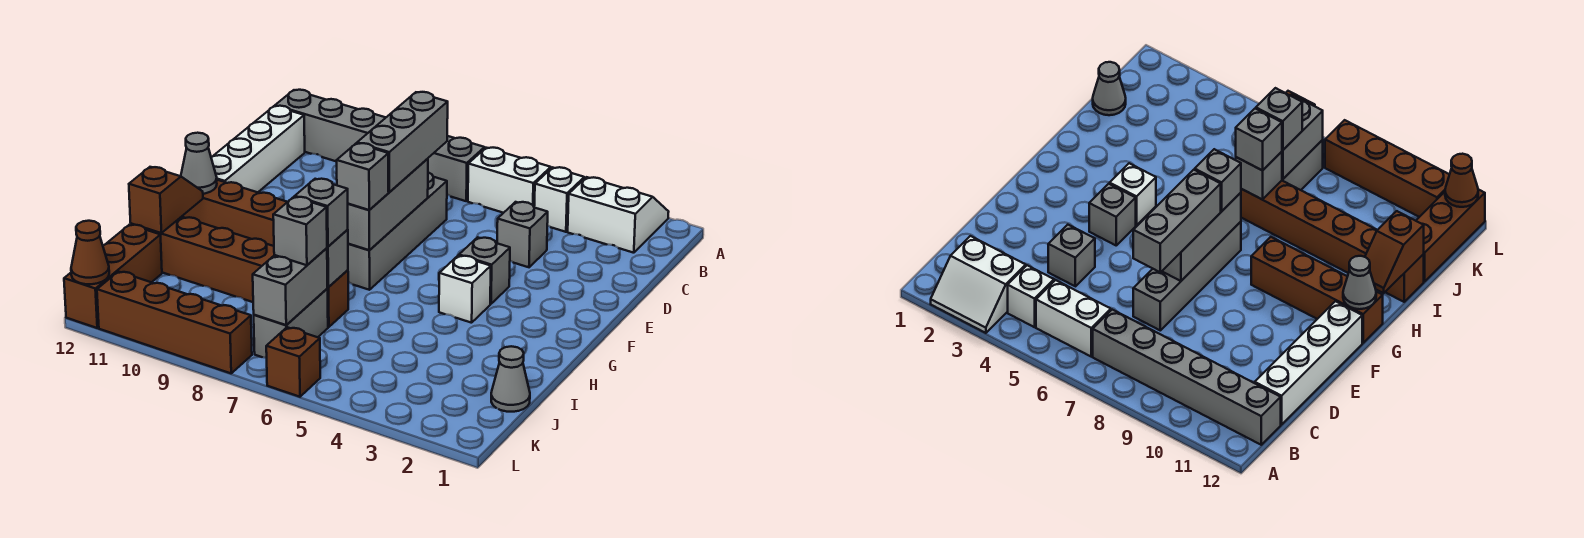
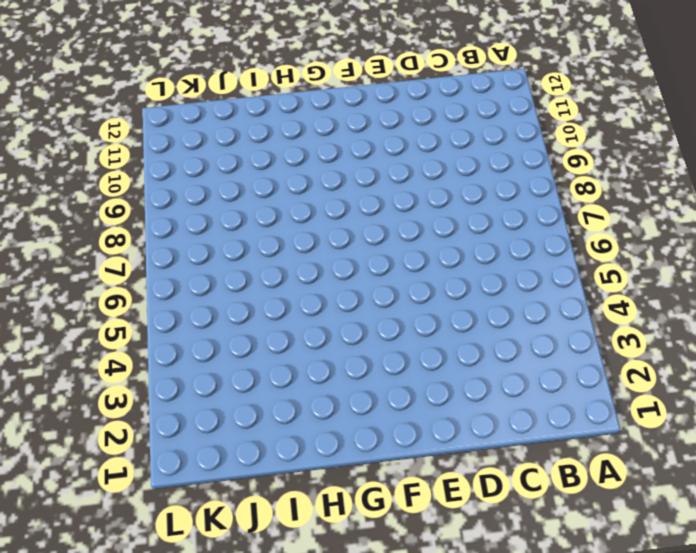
none -> white slope A2:B3 level 1 top B
none -> white brick B4 level 1
none -> white brick B5:B6 level 1

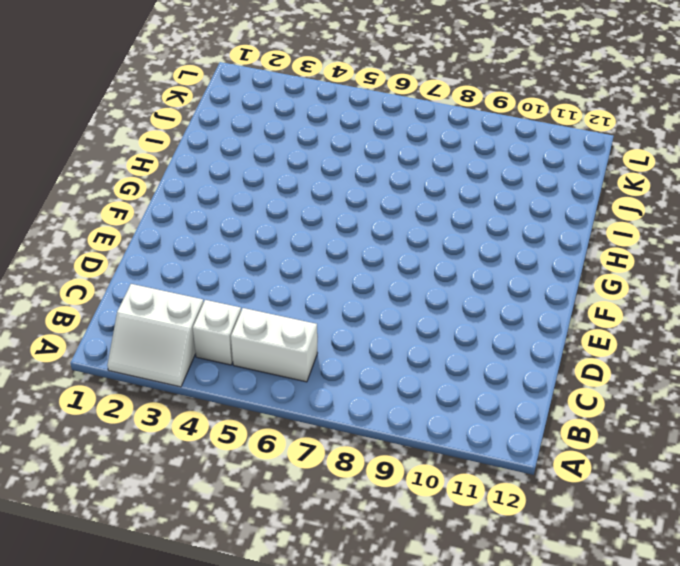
none -> grey brick B7:B12 level 1
none -> white brick C12:F12 level 1
none -> grey brick D4 level 1

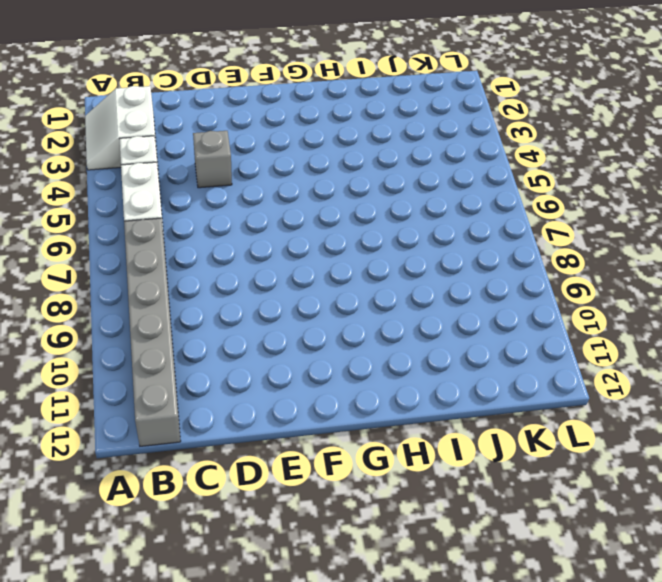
none -> white brick C12:F12 level 1
none -> grey brick D7:G7 level 1
none -> grey brick F4 level 1

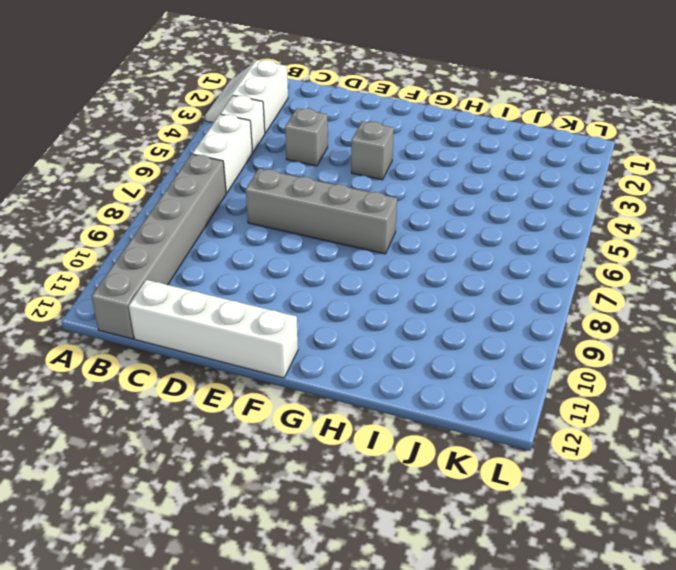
none -> white brick G4 level 1
none -> brown brick G9:G12 level 1
none -> brown brick I7:I12 level 1

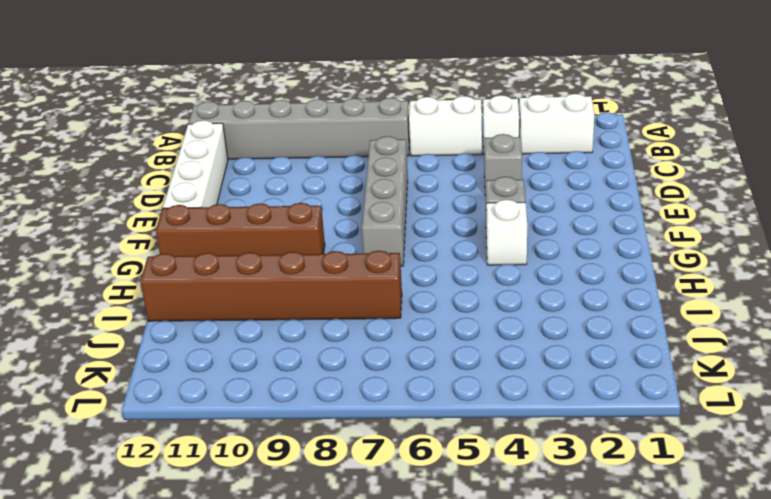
none -> grey cone J1 level 1
none -> grey brick J7:K7 level 1
none -> brown brick J12:L12 level 1

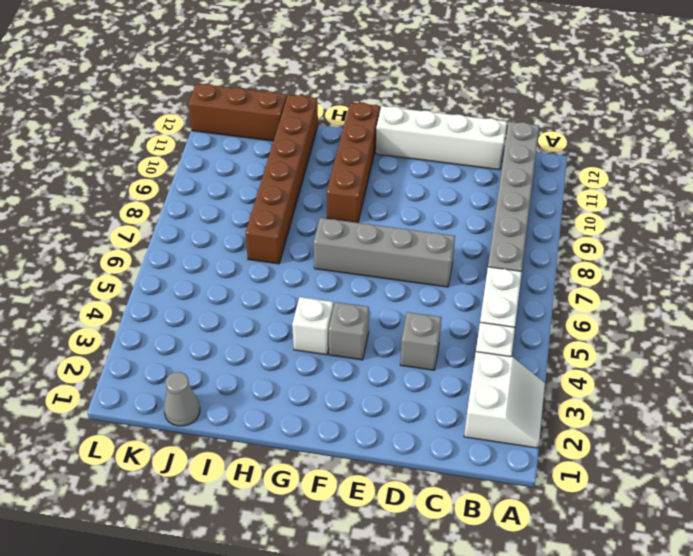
none -> grey brick J7:K7 level 1
none -> brown brick L6 level 1
none -> brown brick L8:L11 level 1

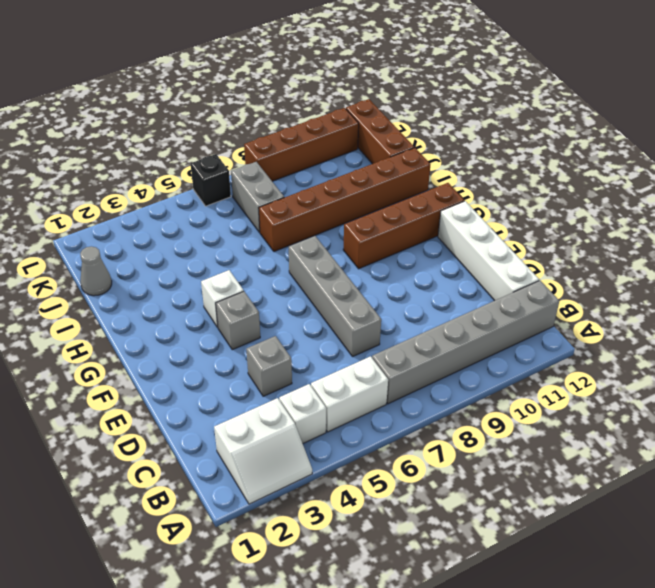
black brick L6 level 1 -> brown brick L6 level 1
none -> grey brick E7:G7 level 2
none -> grey cone G12 level 2
none -> brown slope H12:I12 level 2 top I

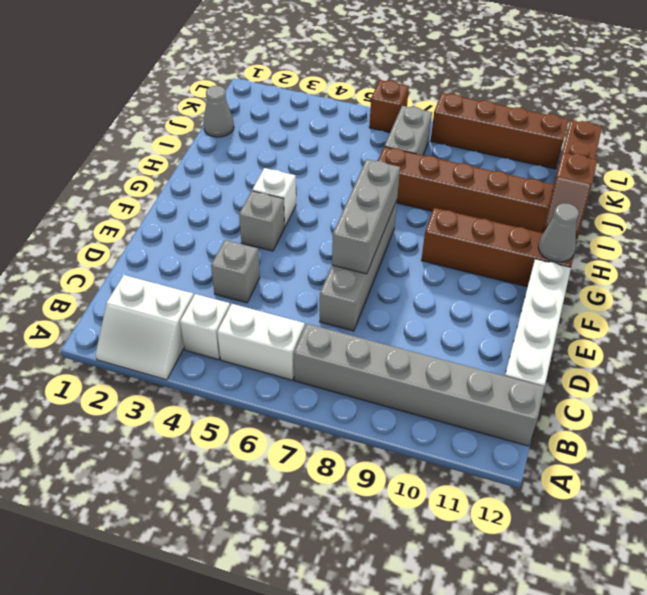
none -> grey brick I7 level 2
none -> grey brick J7:K7 level 2
none -> brown cone L12 level 2

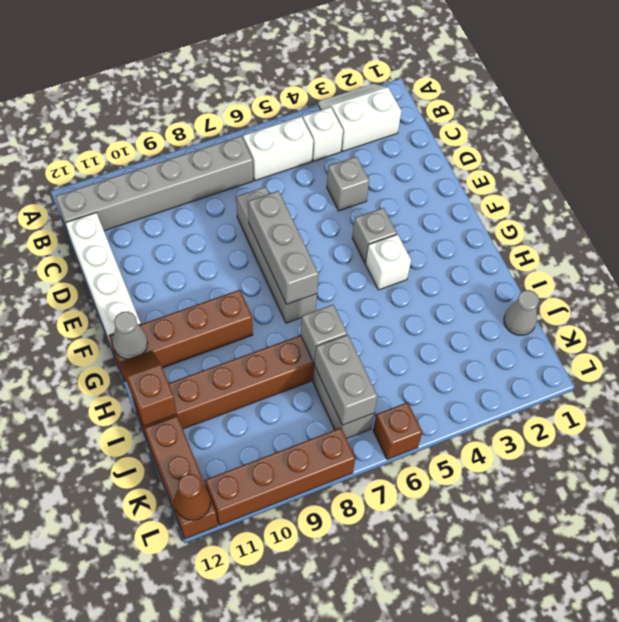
none -> grey brick D7:F7 level 3
none -> grey brick G7 level 3
none -> grey brick I7 level 3

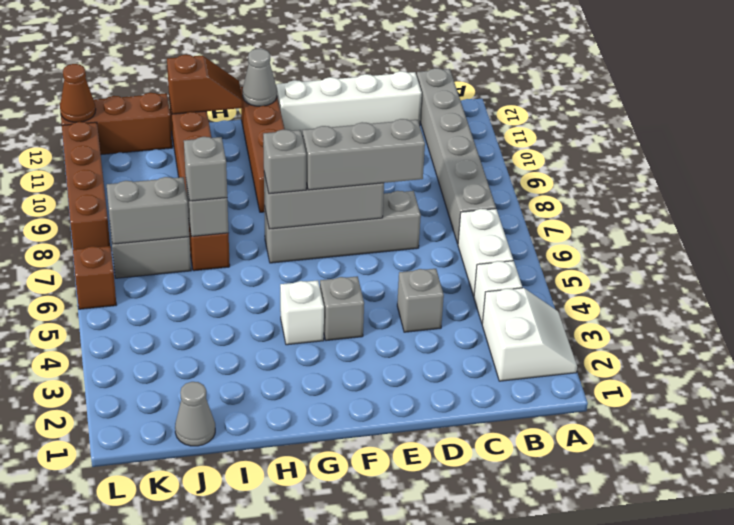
none -> grey brick J7 level 3

